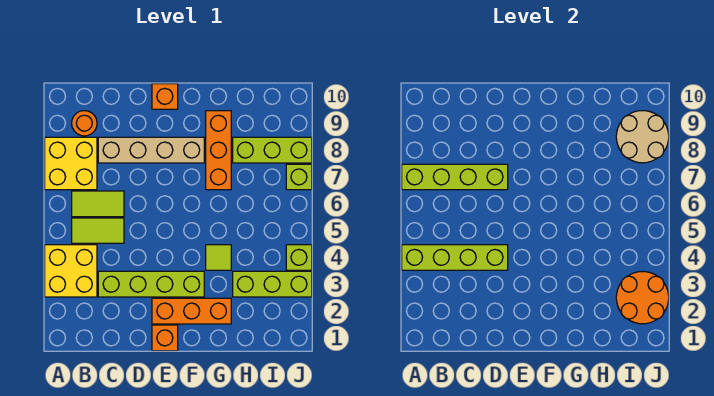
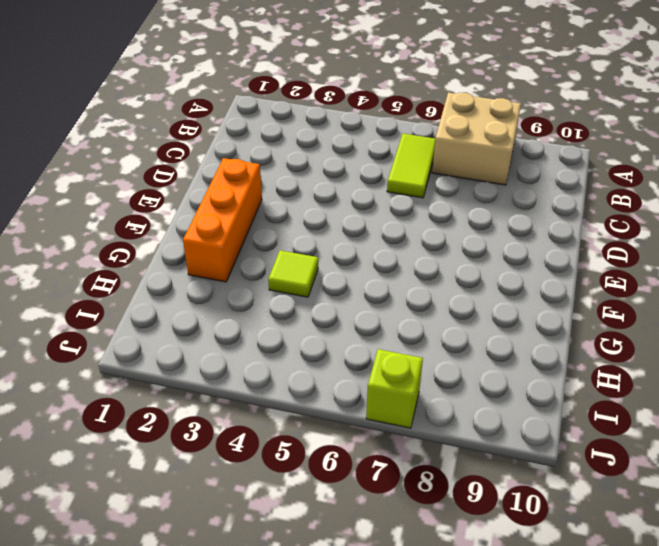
tan brick A7:B8 level 1 -> yellow brick A7:B8 level 1
none -> yellow brick A3:B4 level 1
none -> lime tile B5:C5 level 1
none -> orange round brick B9 level 1

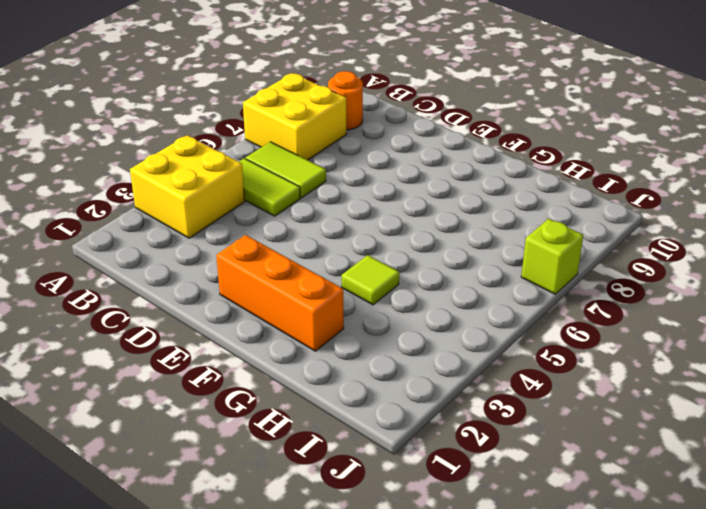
none -> lime brick C3:F3 level 1
none -> tan brick C8:F8 level 1
none -> orange brick E1 level 1

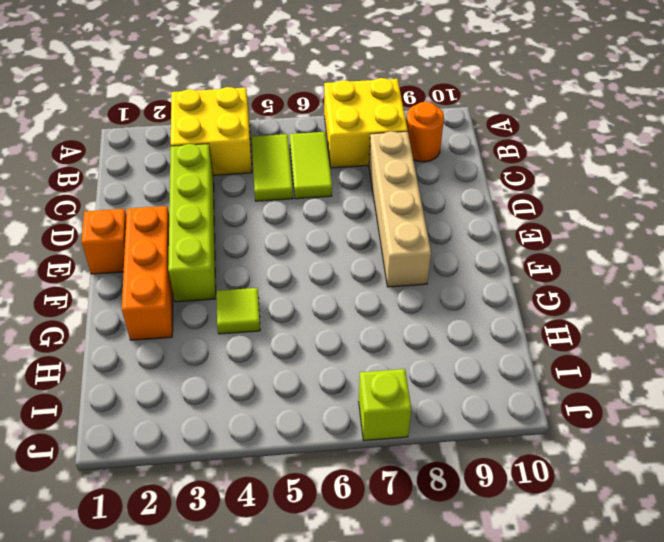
none -> orange brick E10 level 1
none -> orange brick G7:G9 level 1
none -> lime brick H3:J3 level 1

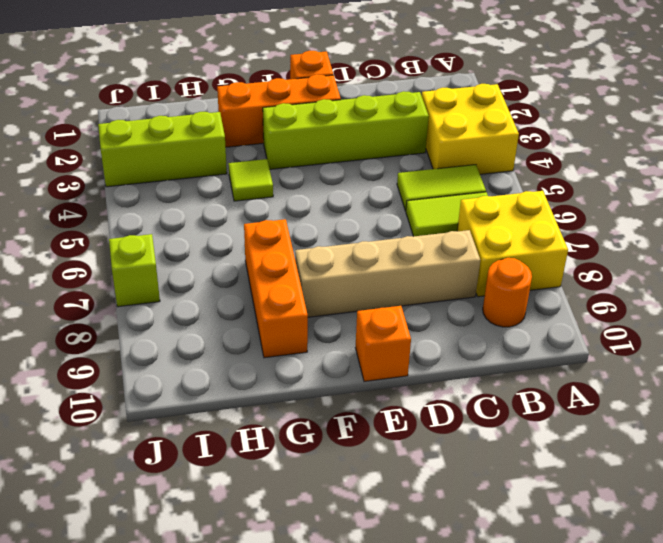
none -> lime brick H8:J8 level 1
none -> lime brick J4 level 1
none -> lime brick A4:D4 level 2

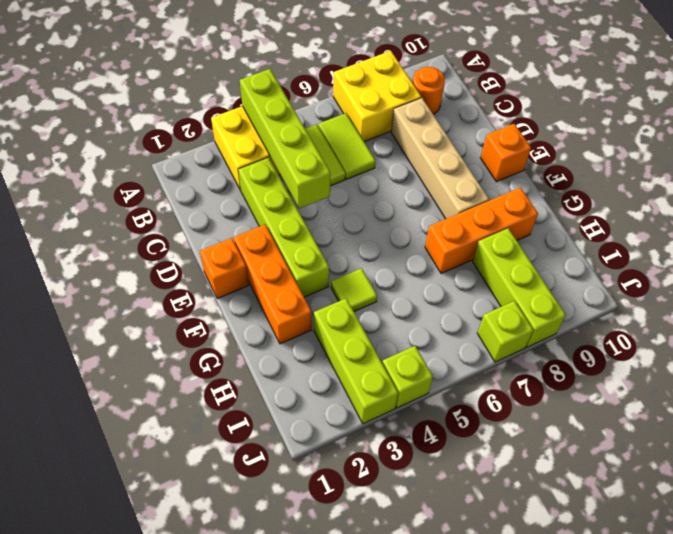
none -> lime brick A7:D7 level 2
none -> orange round brick I2:J3 level 2
none -> tan round brick I8:J9 level 2

